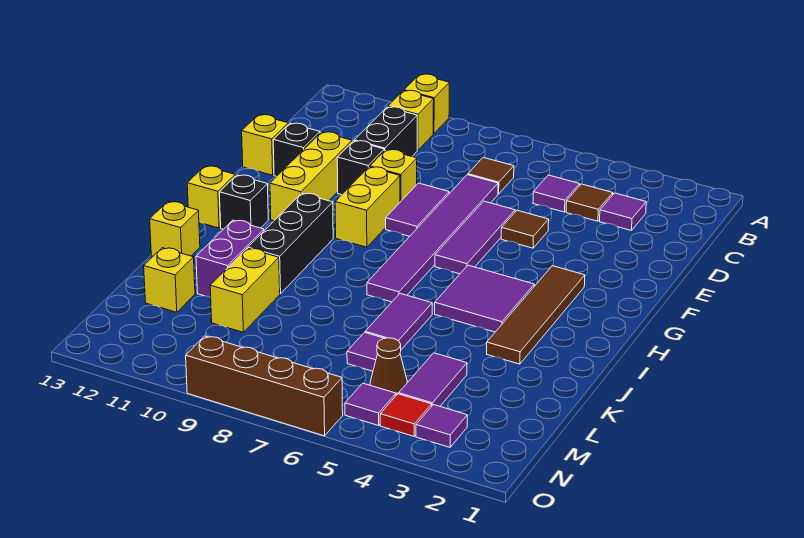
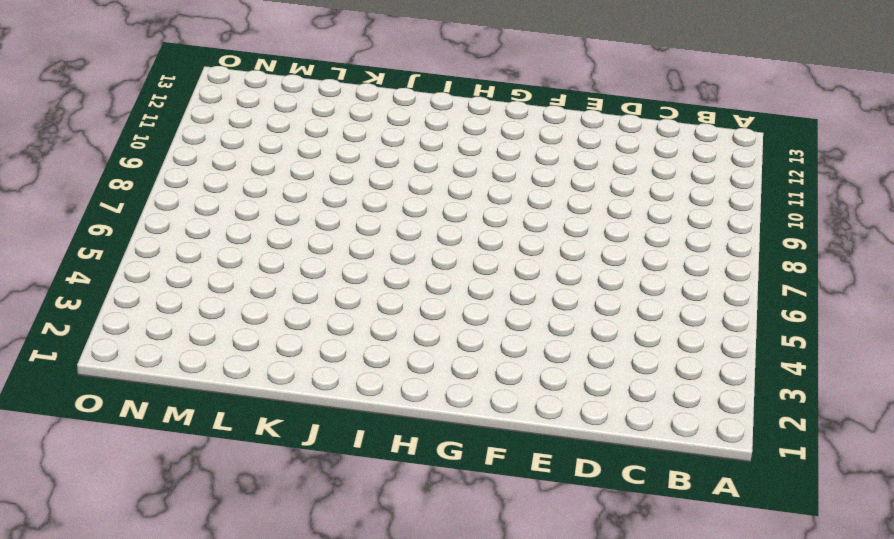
none -> yellow brick A10 level 1
none -> yellow brick B10 level 1
none -> purple tile C3 level 1
none -> brown tile C4 level 1

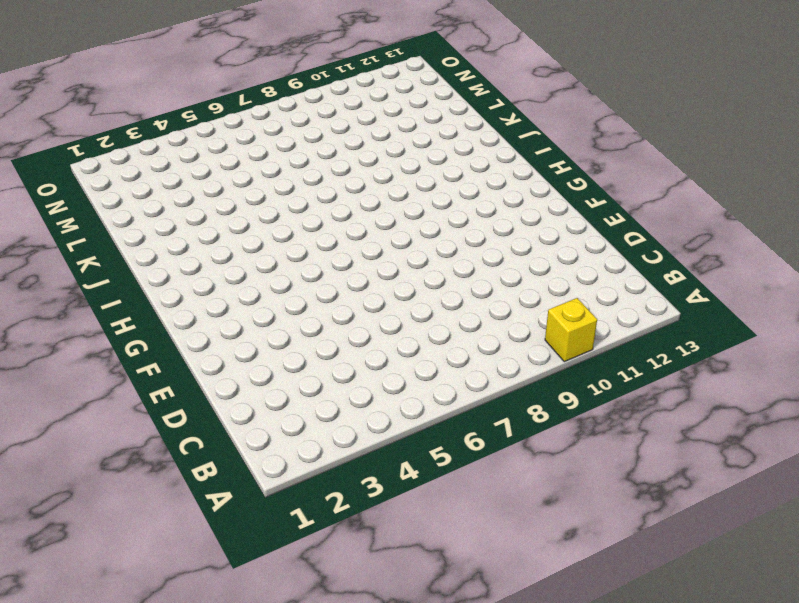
none -> yellow brick B10 level 1
none -> purple tile C3 level 1
none -> brown tile C4 level 1
none -> purple tile C5 level 1

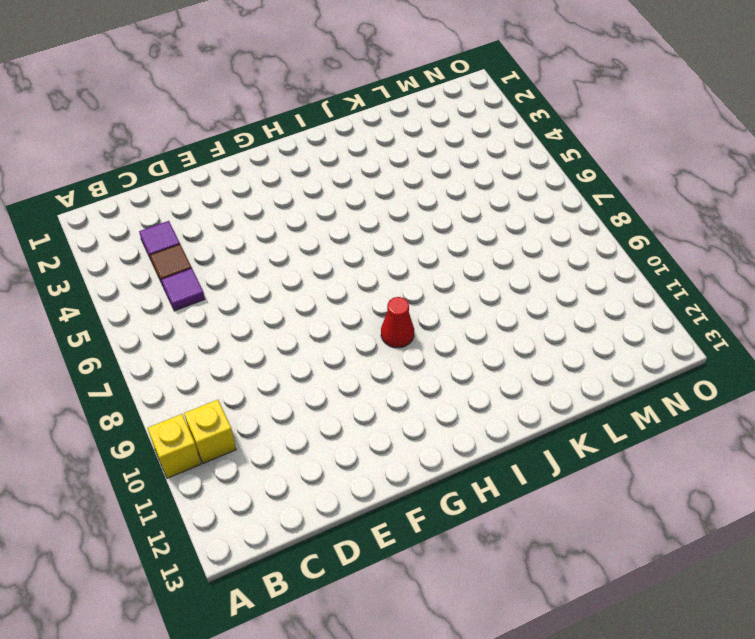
red cone H9 level 1 -> none
none -> brown tile C7 level 1
none -> black brick C10:D10 level 1
none -> purple tile D7:I7 level 1
none -> brown tile E5 level 1

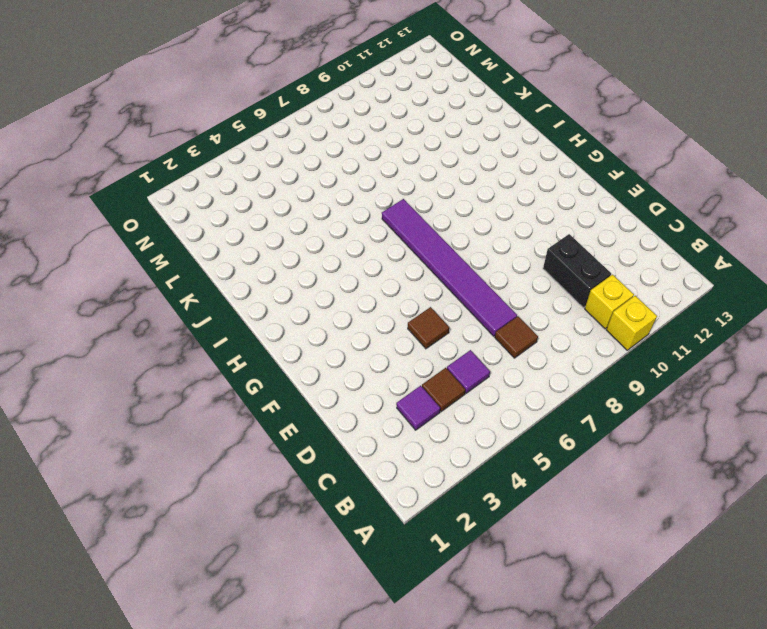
none -> purple tile E6:G6 level 1
none -> purple tile E8:F8 level 1
none -> yellow brick E9 level 1
none -> black brick E10 level 1

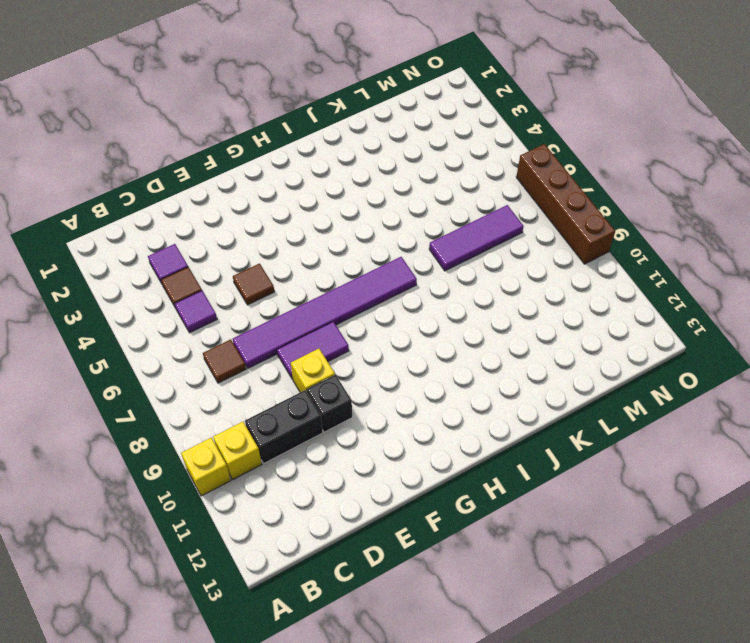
purple tile K7:M7 level 1 -> purple tile E6:G6 level 1
none -> yellow brick E11:G11 level 1
none -> black brick E12 level 1
none -> yellow brick E13 level 1
none -> yellow brick F9:G9 level 1

